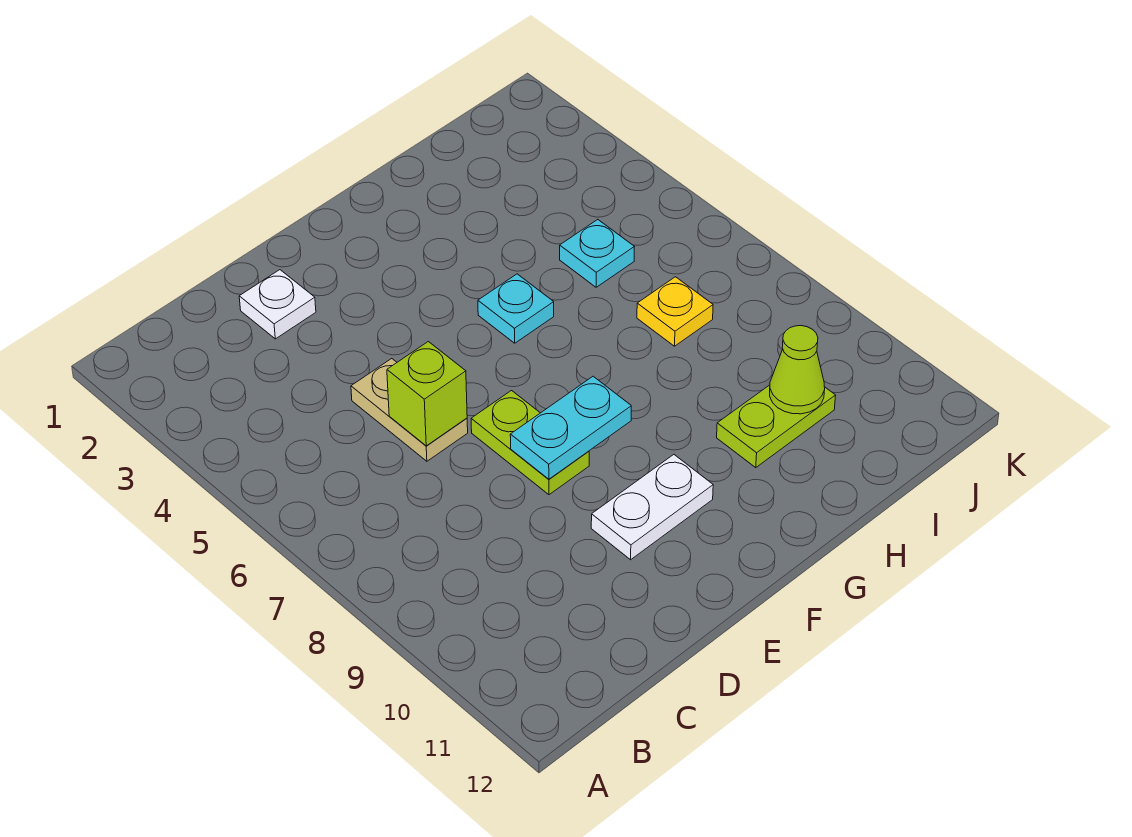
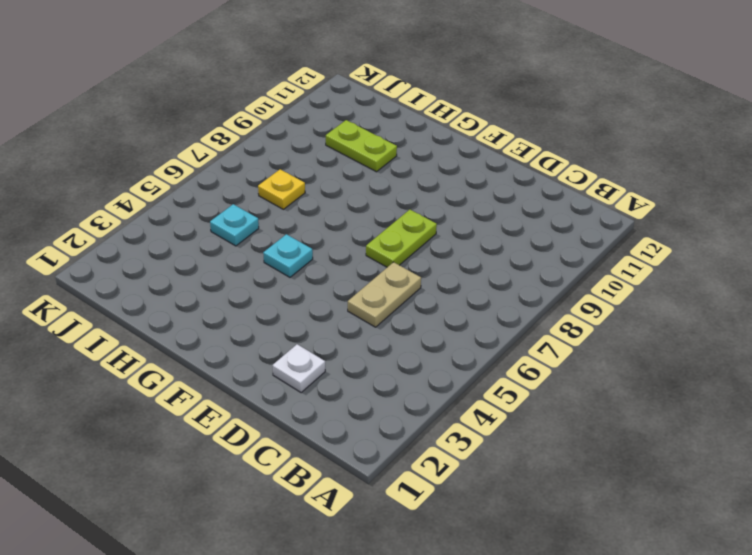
none -> white plate E10:F10 level 1
none -> lime brick D6 level 2

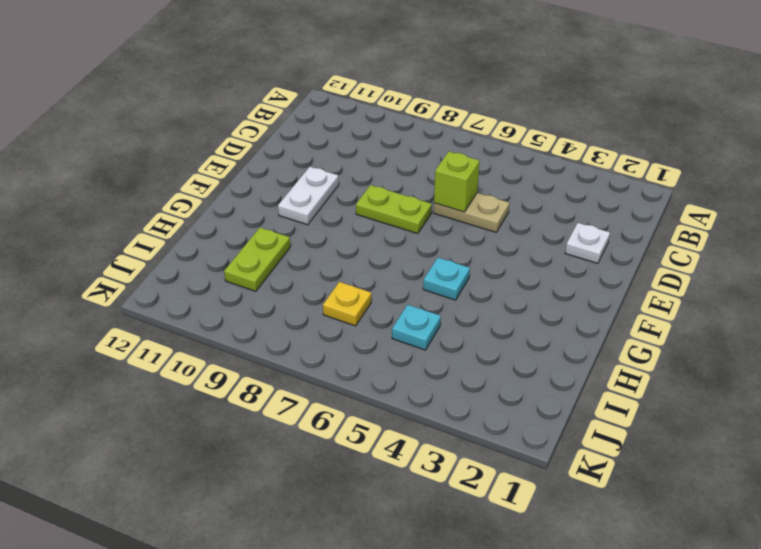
none -> cyan plate E8:F8 level 2
none -> lime cone I10 level 2

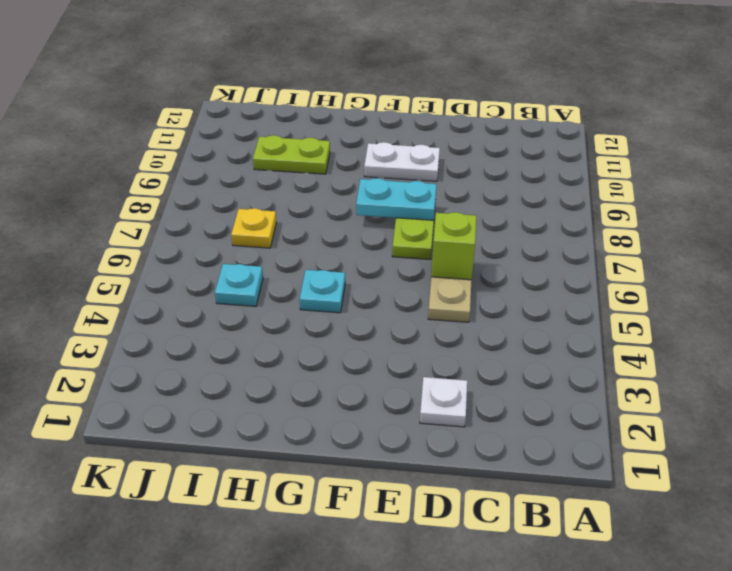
none -> lime cone I10 level 2

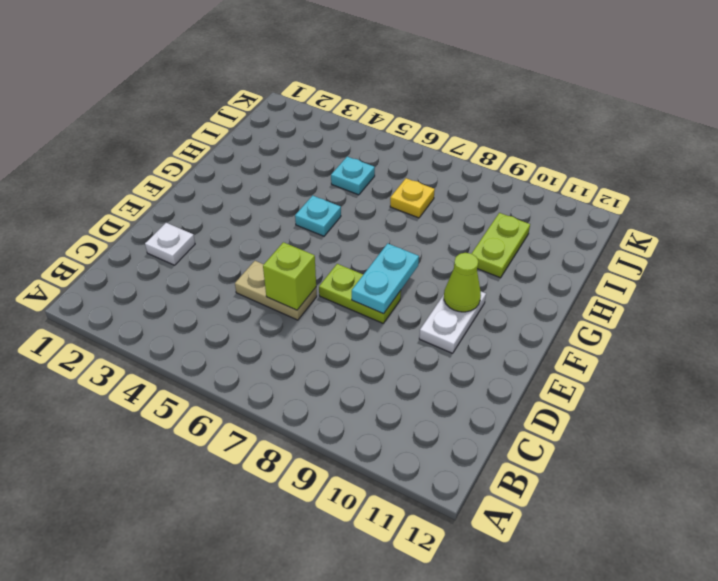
lime cone F10 level 2 -> lime cone I10 level 2

